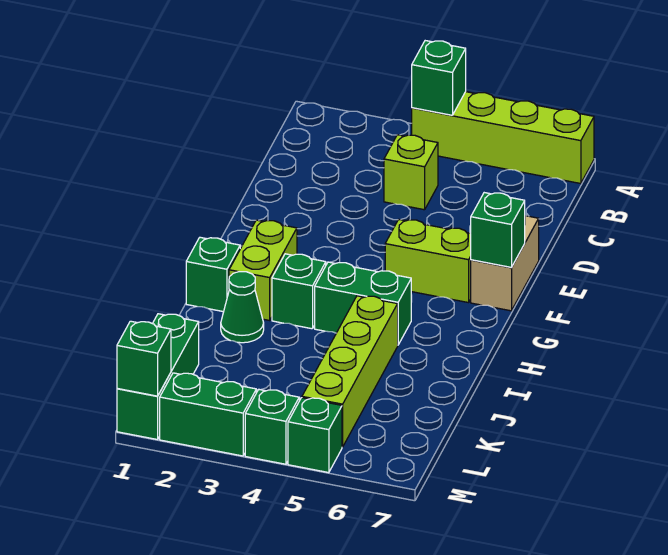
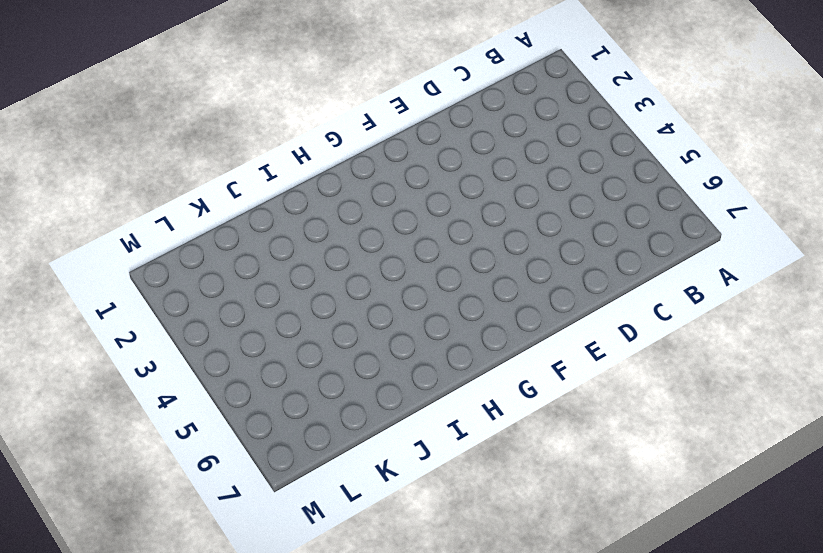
none -> lime brick A4:A7 level 1
none -> lime brick C4 level 1
none -> tan brick E7:F7 level 1

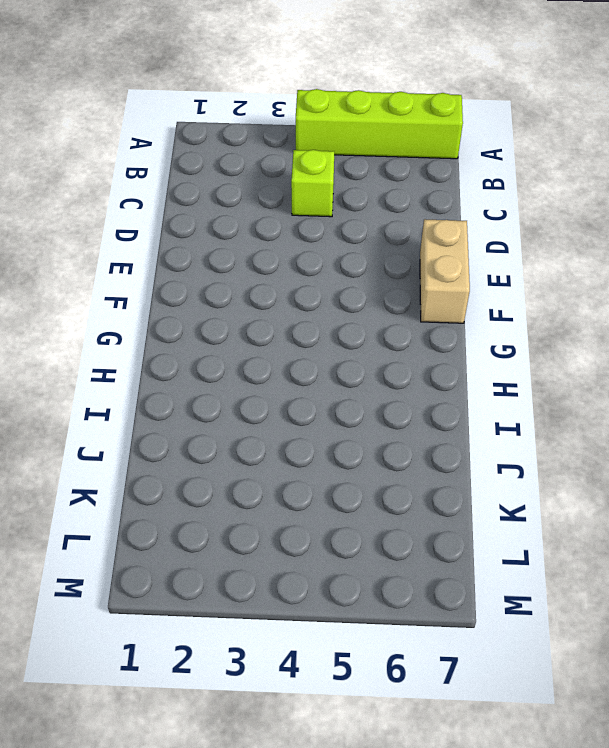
none -> lime brick F5:F6 level 1
none -> lime brick G2:H2 level 1
none -> green brick H1 level 1

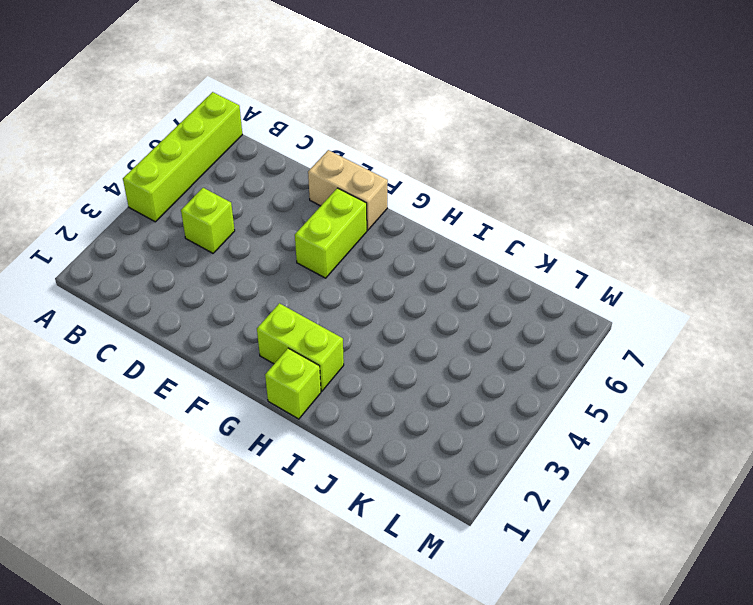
lime brick H1 level 1 -> green brick H1 level 1
none -> green brick H3 level 1
none -> green brick H4:H5 level 1
none -> green cone I2 level 1

